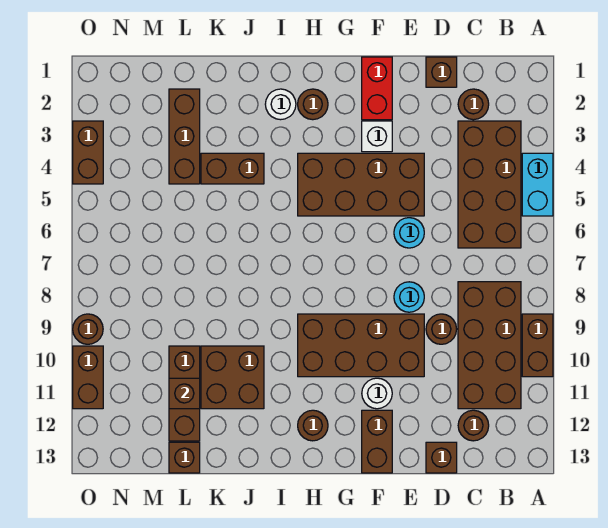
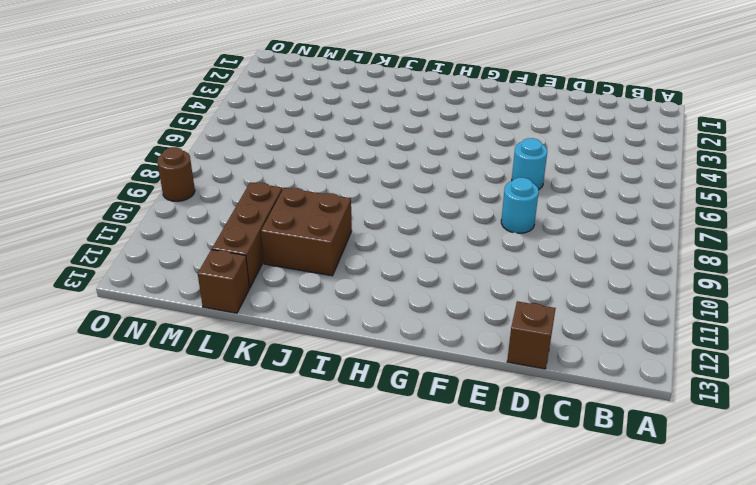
none -> cyan brick A4:A5 level 1
none -> brown brick A9:A10 level 1
none -> brown brick B3:C6 level 1

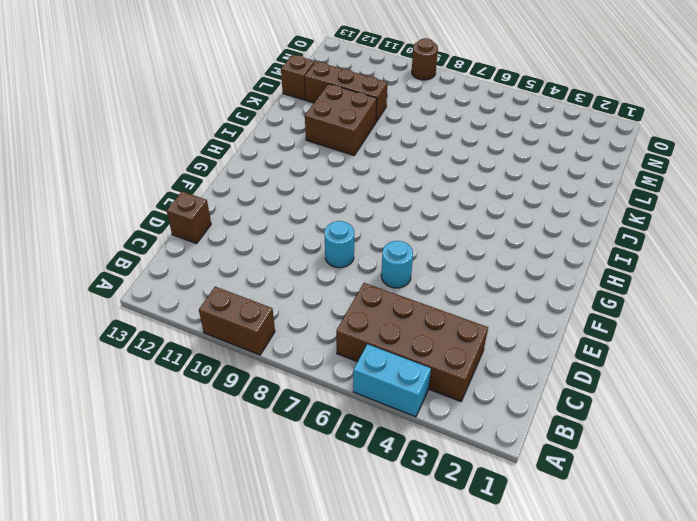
none -> brown brick B8:C11 level 1
none -> brown round brick C2 level 1
none -> brown round brick C12 level 1

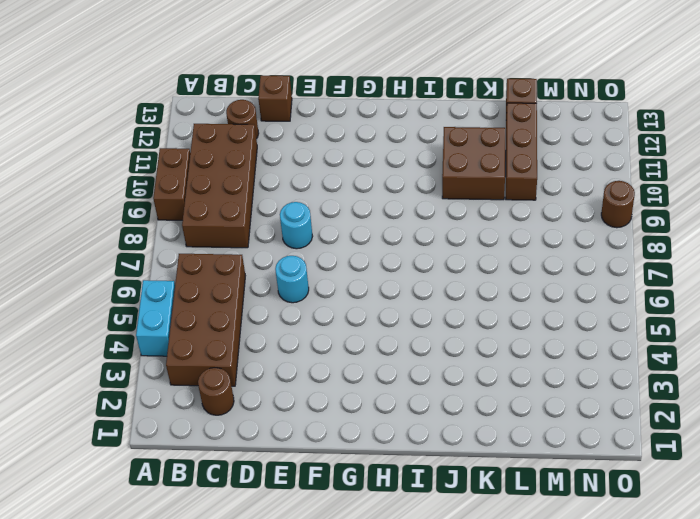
none -> brown brick D1 level 1
none -> brown round brick D9 level 1
none -> brown brick E4:H5 level 1

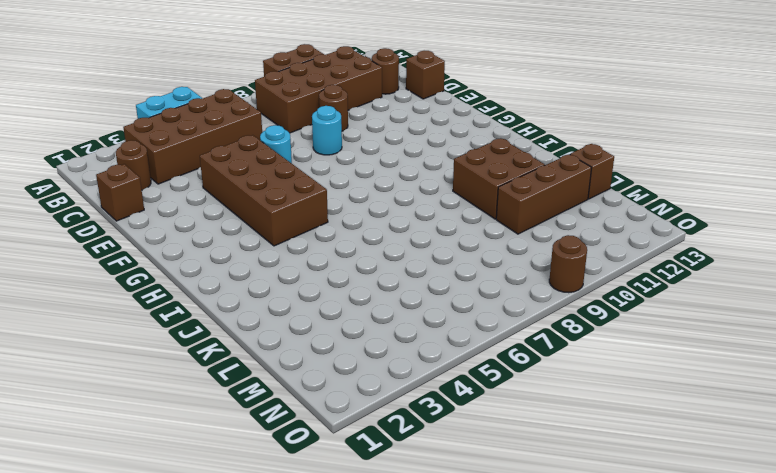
none -> brown brick E9:H10 level 1
none -> red brick F1:F2 level 1
none -> white brick F3 level 1

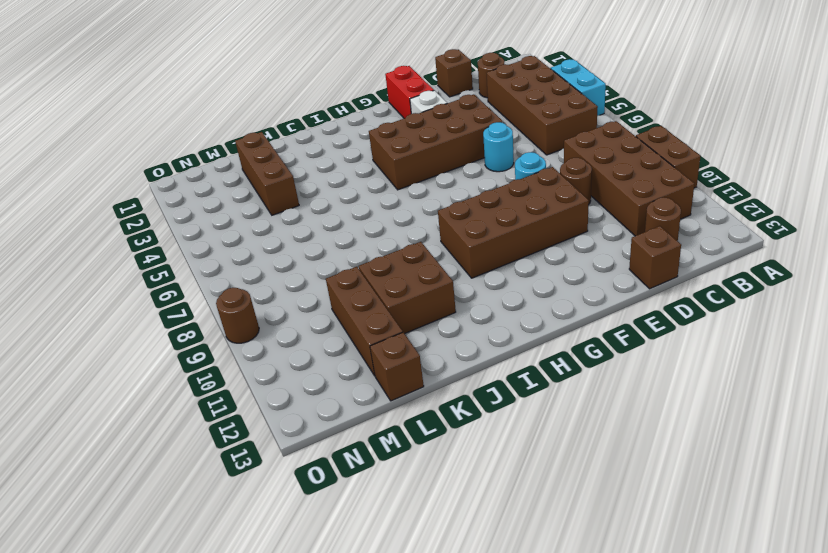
none -> white round brick F11 level 1
none -> brown brick F12:F13 level 1
none -> brown round brick H2 level 1

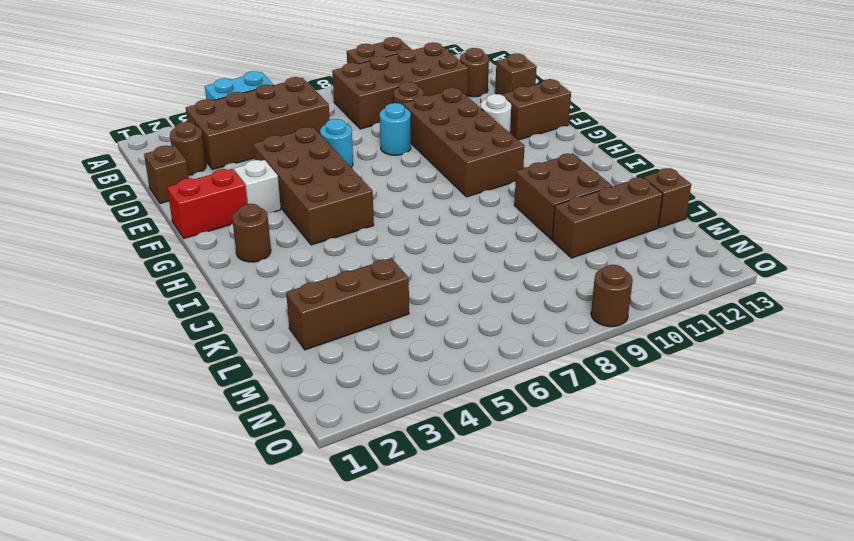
none -> brown round brick H12 level 1
none -> white round brick I2 level 1
none -> brown brick J4:K4 level 1

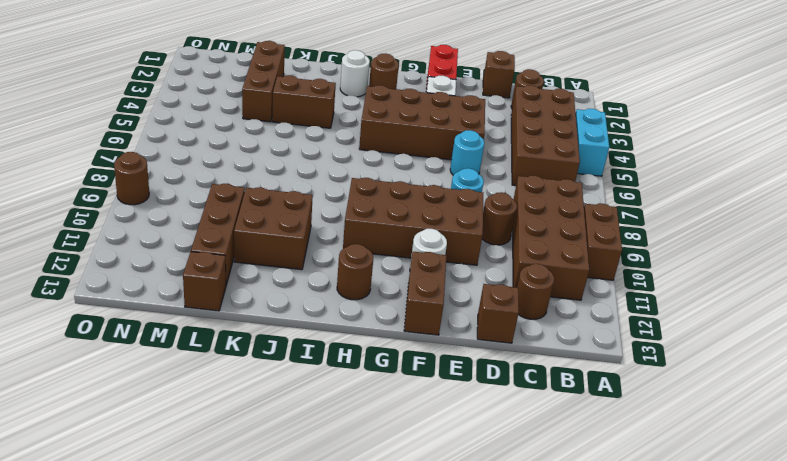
none -> brown brick O3:O4 level 1
none -> brown brick O10:O11 level 1
none -> brown brick L11 level 2

